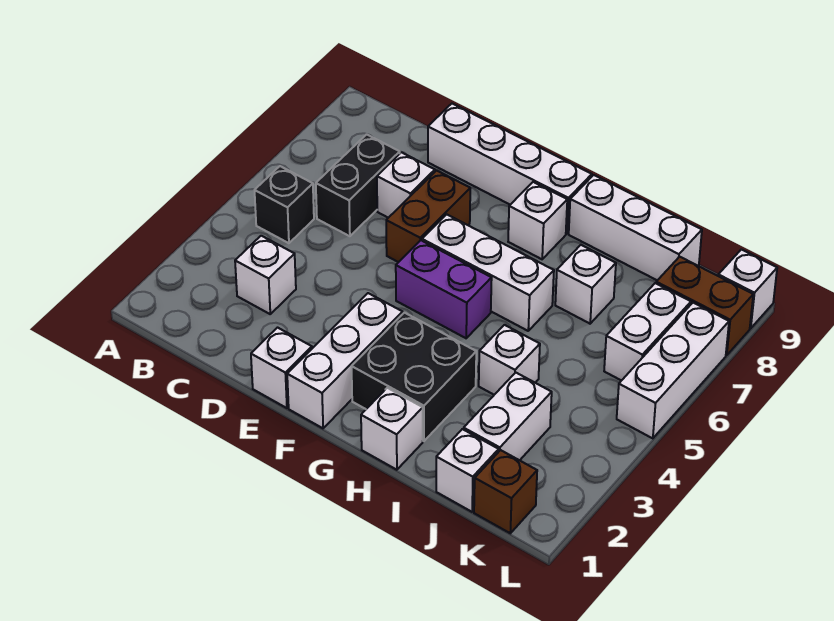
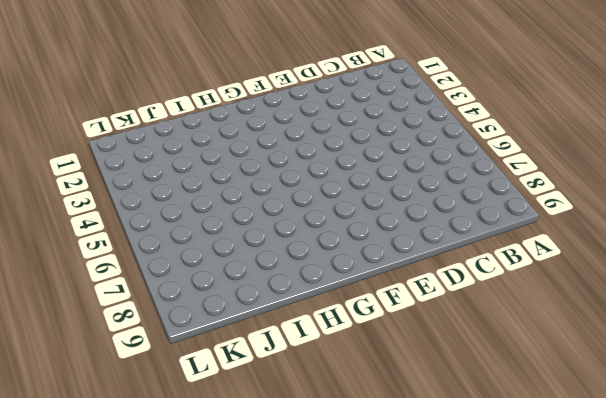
none -> black brick B5 level 1
none -> white brick C3 level 1
none -> black brick C6:C7 level 1

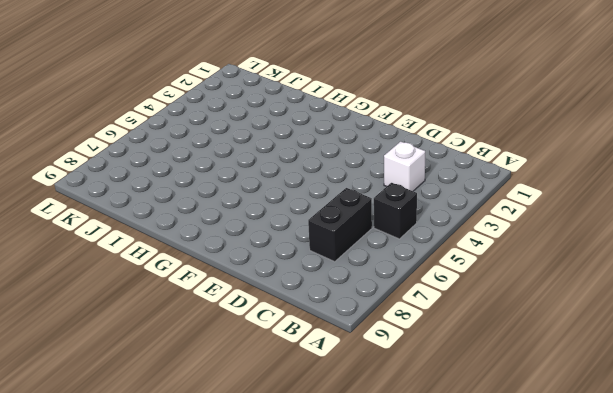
none -> white brick D7 level 1
none -> white brick D9:G9 level 1
none -> white brick E1 level 1

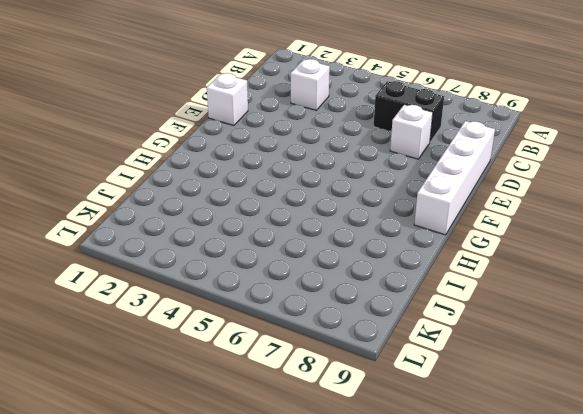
none -> black brick B5 level 1
none -> brown brick E6:E7 level 1
none -> white brick F1:F3 level 1

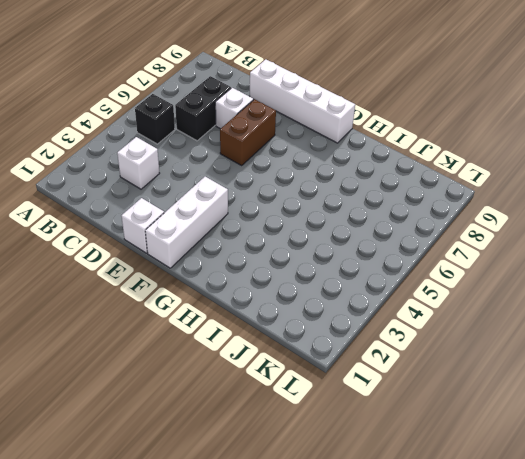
none -> purple brick F5:G5 level 1
none -> white brick F6:H6 level 1
none -> black brick G2:H3 level 1

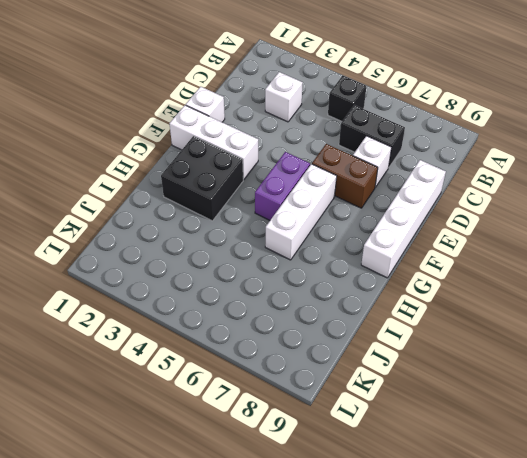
none -> white brick G8 level 1
none -> white brick H1 level 1
none -> white brick H9:J9 level 1

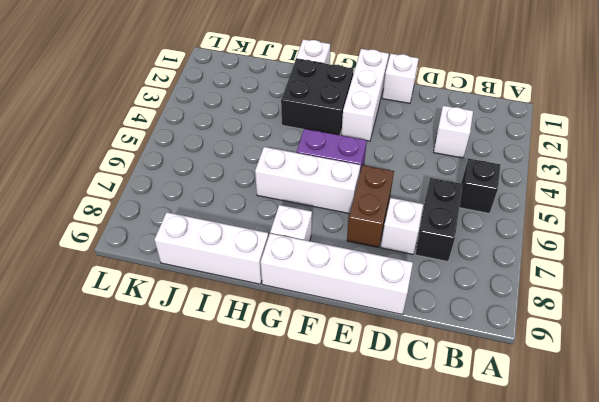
none -> white brick I4 level 1
none -> white brick I7 level 1
none -> white brick J1 level 1

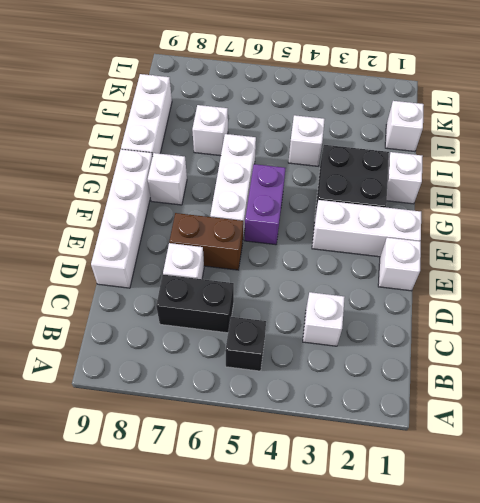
none -> white brick J2:J3 level 1
none -> brown brick K1 level 1
none -> white brick K6:K7 level 1

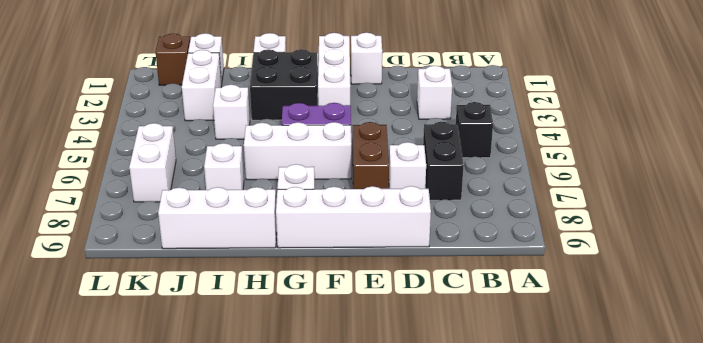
none -> brown brick K8:L8 level 1
none -> white brick L5:L7 level 1
none -> white brick L9 level 1

